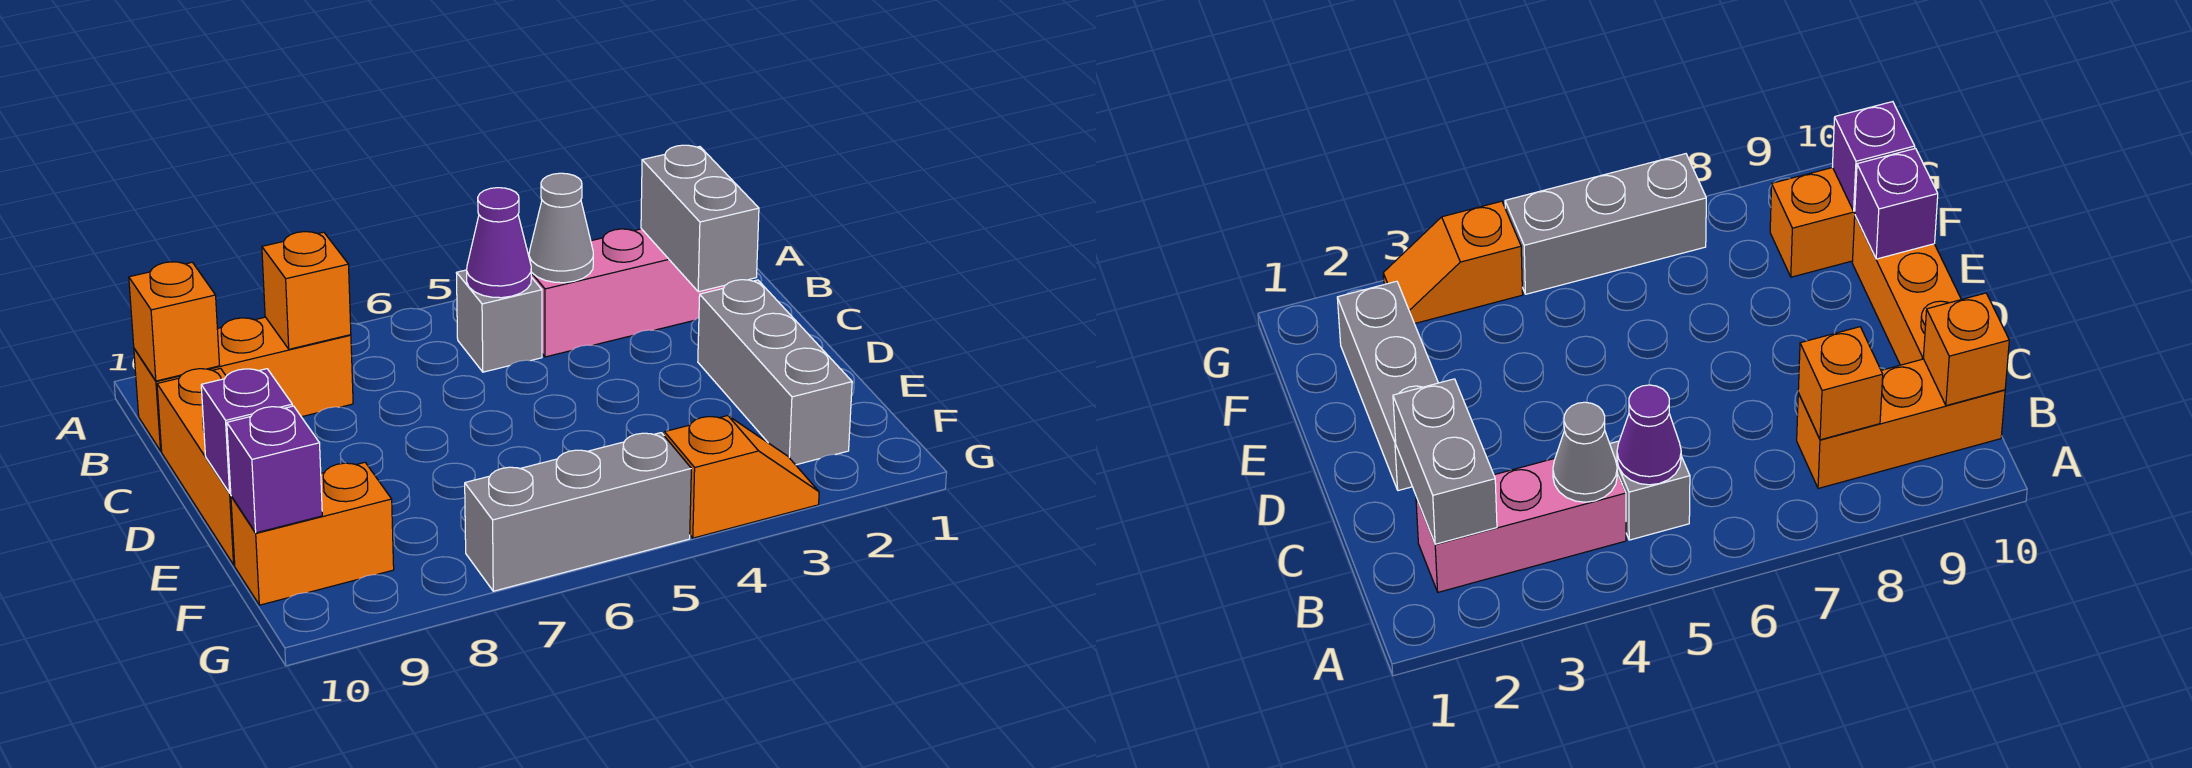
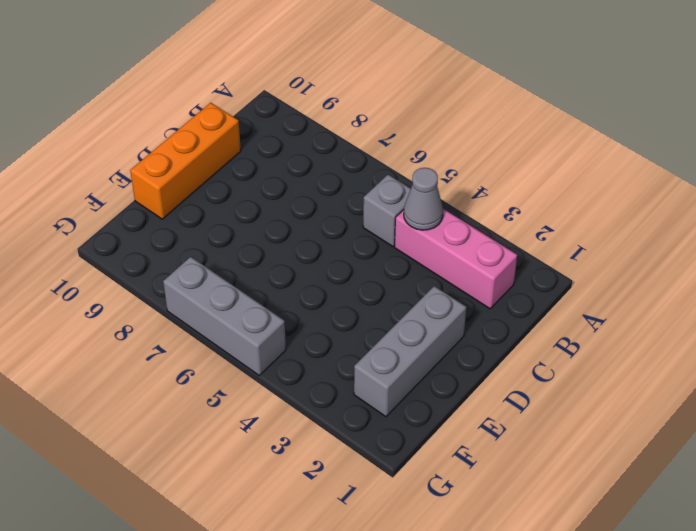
none -> orange brick B8:B10 level 1
none -> orange brick F9:F10 level 1
none -> orange slope G3:G4 level 1 top 4

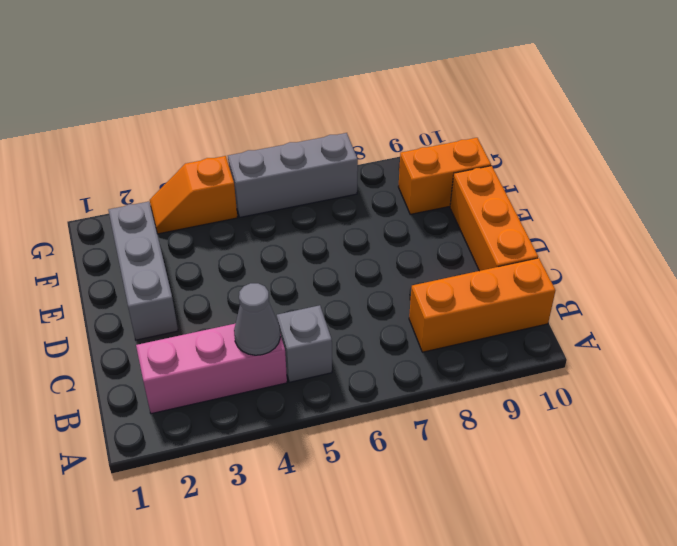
none -> grey brick B2:C2 level 2
none -> purple cone B5 level 2
none -> orange brick B8 level 2

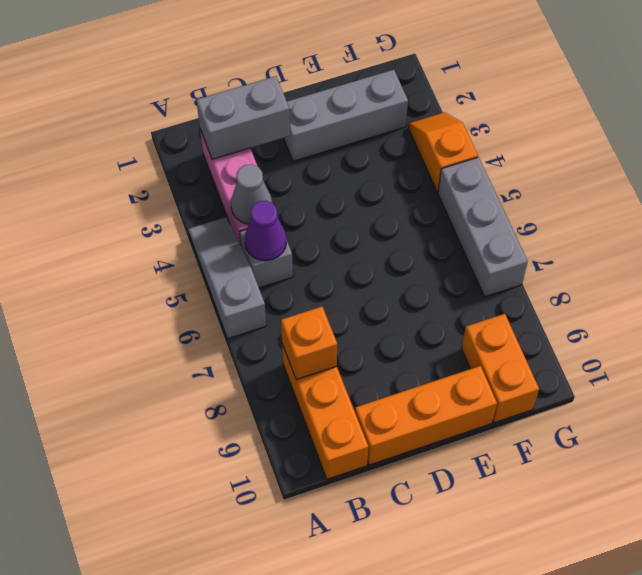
grey slope A4:A6 level 1 top 6 -> none
none -> orange brick B10 level 2
none -> purple brick E10 level 2
none -> purple brick F10 level 2

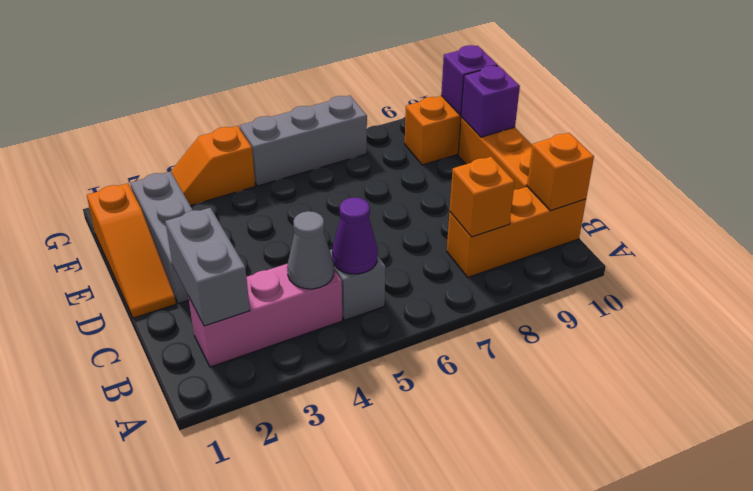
orange slope D1:F1 level 1 top F -> none

